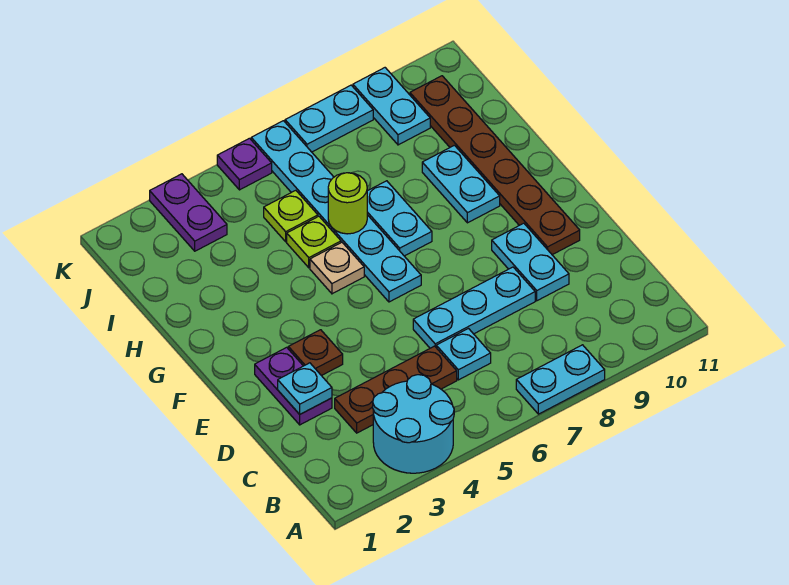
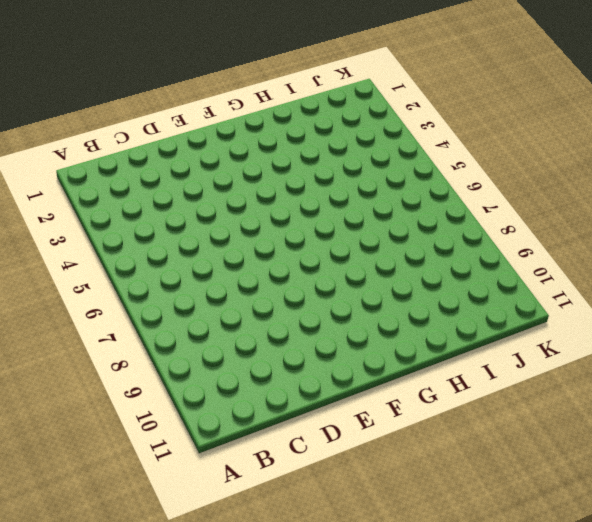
none -> cyan round brick A3:B4 level 1
none -> cyan plate A7:A8 level 1
none -> brown plate C3:C5 level 1

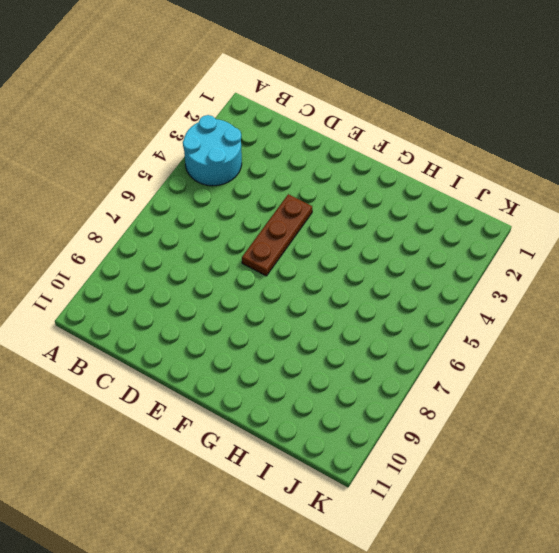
brown plate E4:E6 level 1 -> brown plate C3:C5 level 1
none -> cyan plate A7:A8 level 1
none -> cyan plate C6 level 1
none -> purple plate D2:E2 level 1

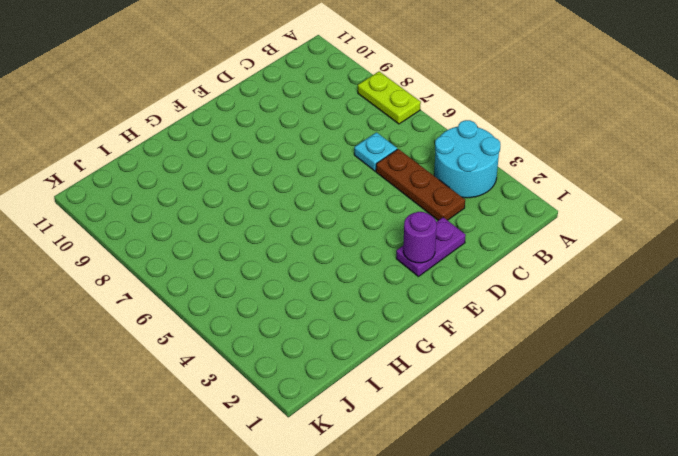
lime plate A7:A8 level 1 -> cyan plate A7:A8 level 1
purple round brick E2 level 2 -> none
none -> cyan plate D6:D8 level 1
none -> cyan plate D9:E9 level 1
none -> brown plate E3 level 1

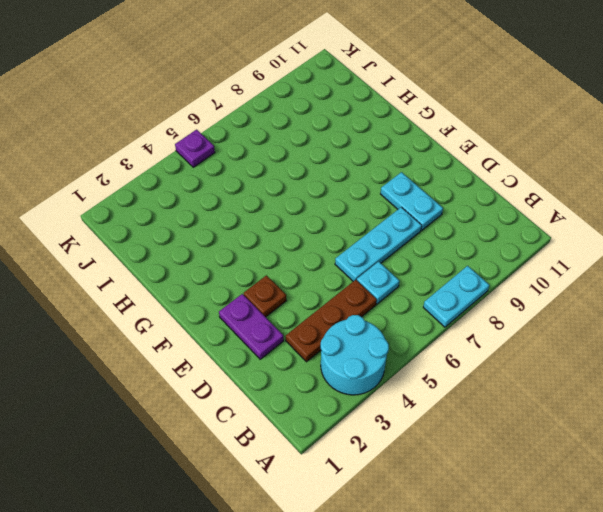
none -> brown plate E10:J10 level 1
none -> cyan plate F6:K6 level 1
none -> tan plate G5 level 1

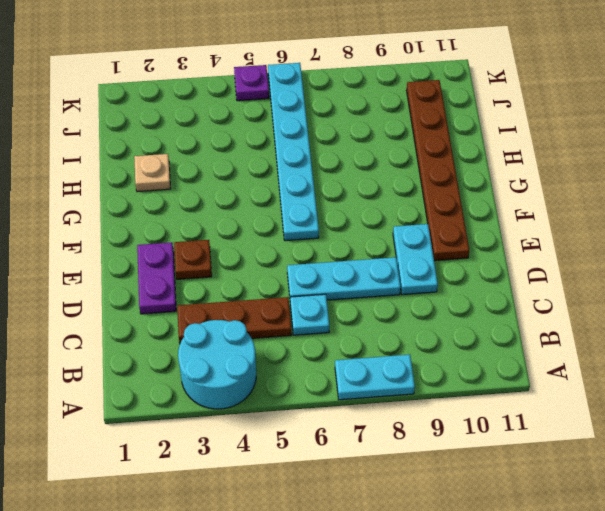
tan plate H2 level 1 -> tan plate G5 level 1
none -> cyan plate G7:H7 level 1
none -> cyan plate G9:H9 level 1
none -> lime plate H5 level 1

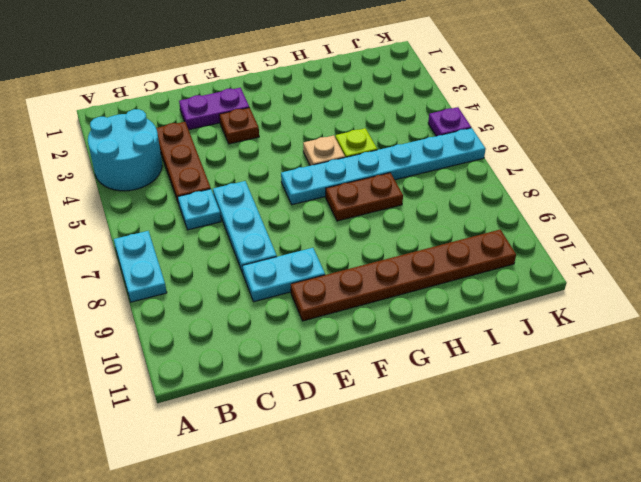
brown plate G7:H7 level 1 -> cyan plate G7:H7 level 1
none -> cyan plate G9:H9 level 1
none -> lime plate I5 level 1
none -> purple plate J3:K3 level 1

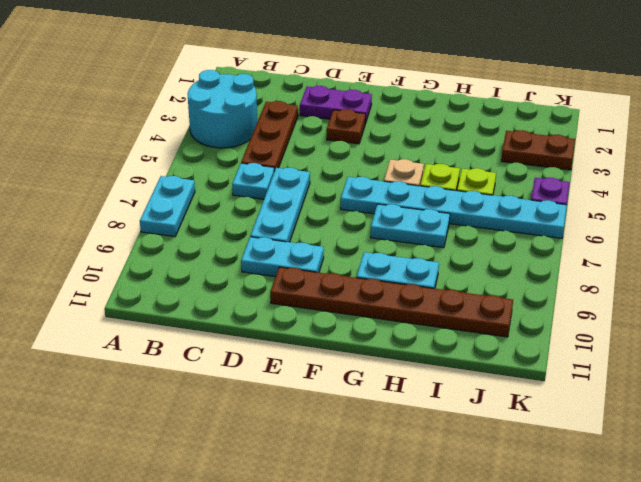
brown plate J3:K3 level 1 -> purple plate J3:K3 level 1
none -> cyan plate J9:K9 level 1
none -> cyan plate K7:K8 level 1
none -> cyan plate D2 level 2

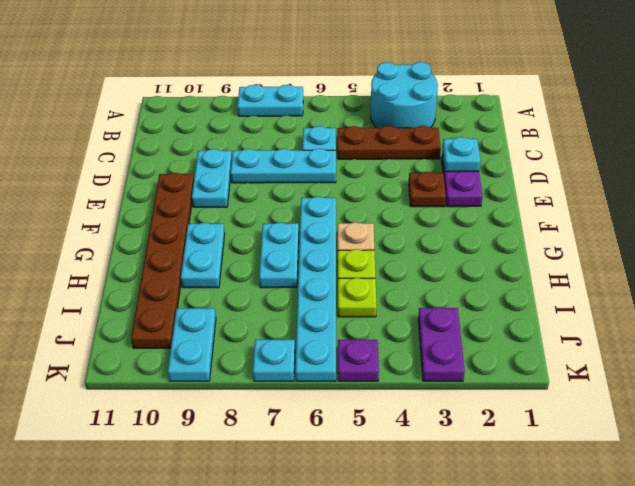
cyan plate K7 level 1 -> cyan plate K7:K8 level 1
none -> lime round brick H6 level 2

